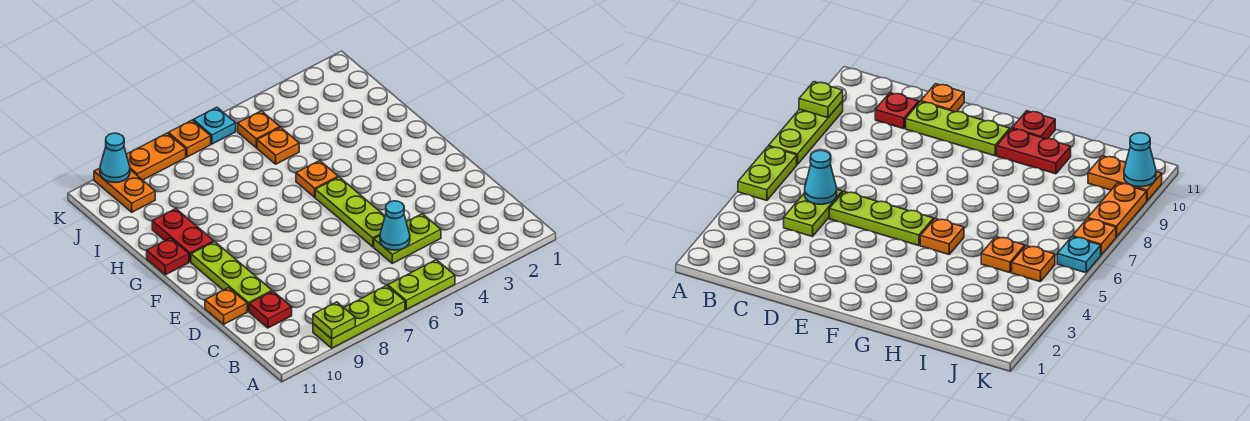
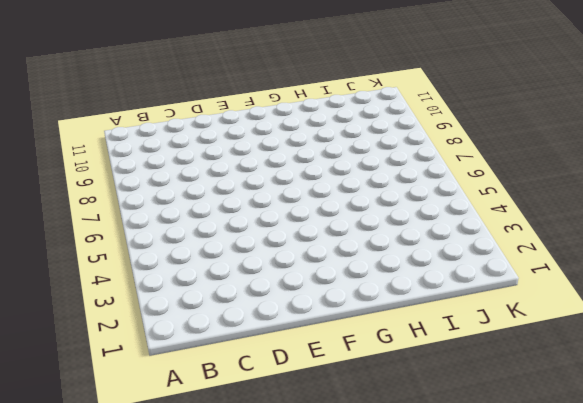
none -> lime plate A5:A6 level 1
none -> lime plate A7:A9 level 1
none -> lime plate C4:C5 level 1

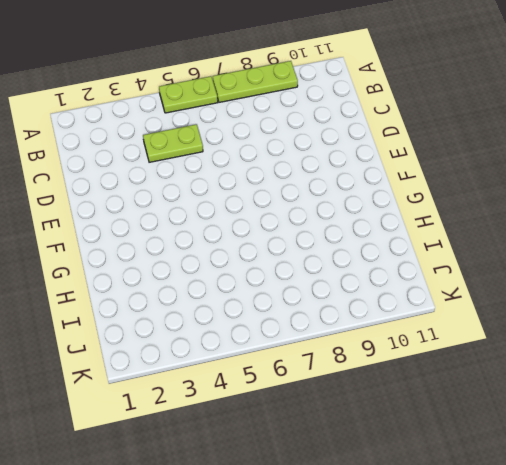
none -> red plate C10 level 1
none -> lime plate D5:F5 level 1
none -> lime plate D10:F10 level 1

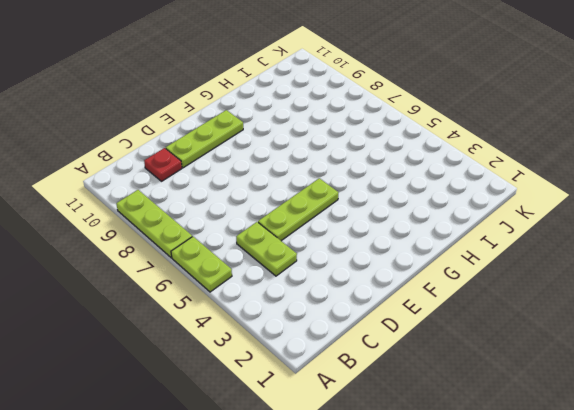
none -> orange plate D11 level 1
none -> orange plate G5 level 1
none -> red plate G10:H10 level 1

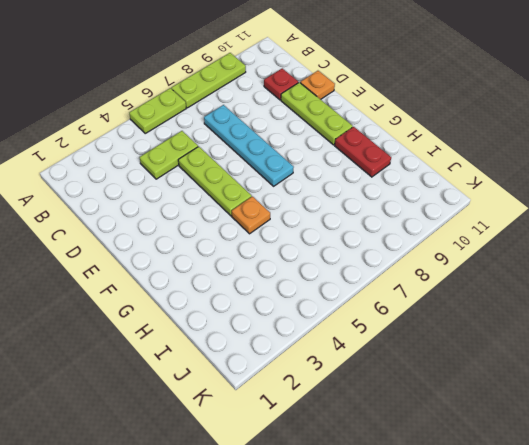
cyan plate C7:F7 level 1 -> none
none -> red plate G11 level 1
none -> orange plate I5 level 1
none -> orange plate J5 level 1

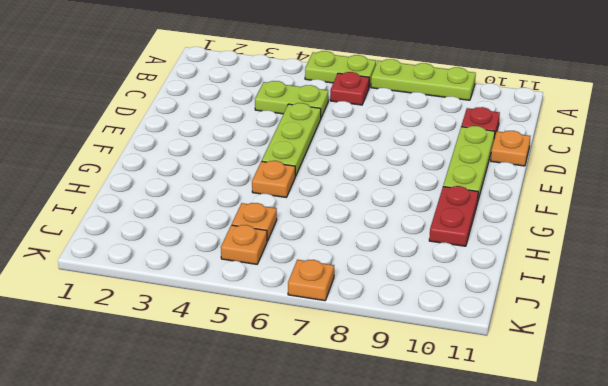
red plate B6 level 1 -> red plate G11 level 1
none -> orange plate J10:K10 level 1
none -> cyan plate K6 level 1
none -> orange plate K8:K9 level 1

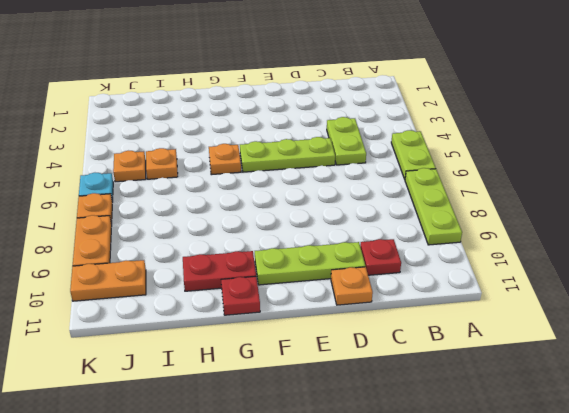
none -> lime plate A9 level 2
none -> cyan cone C5 level 2
none -> cyan cone K10 level 2

